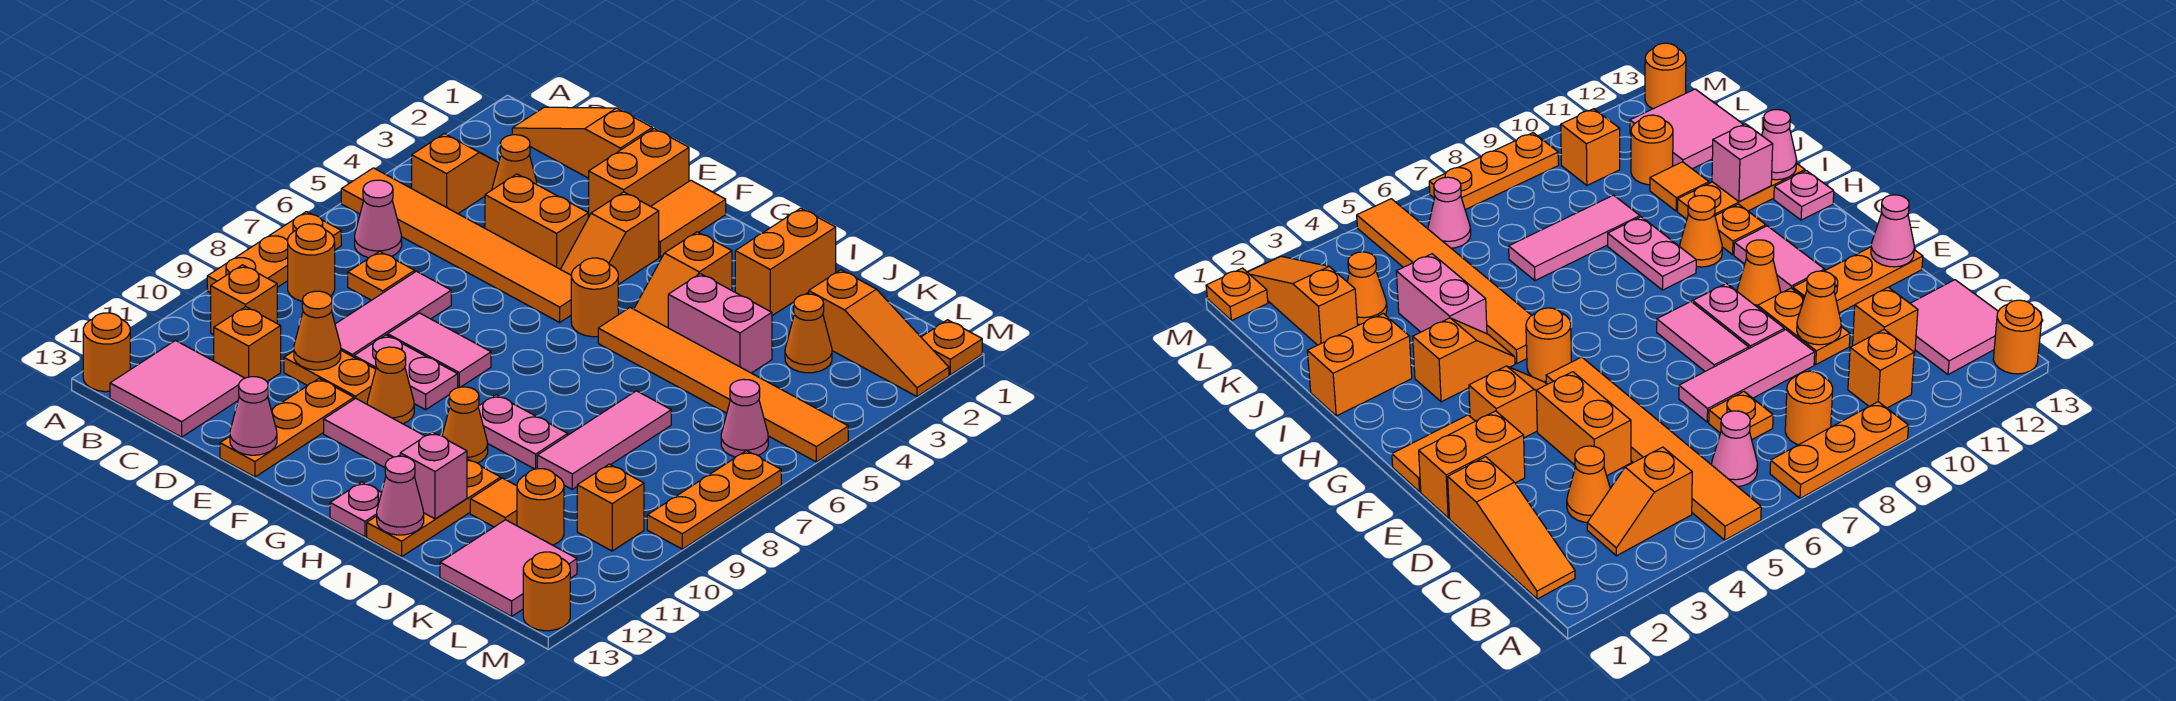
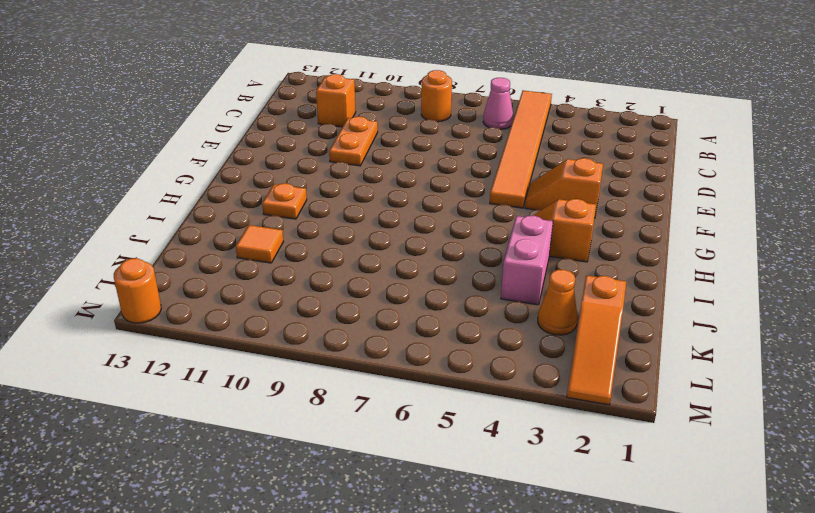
none -> orange plate A7:A9 level 1
none -> orange round brick A13 level 1
none -> orange slope B1:D1 level 1 top D
none -> orange slope B3:B4 level 1 top 4

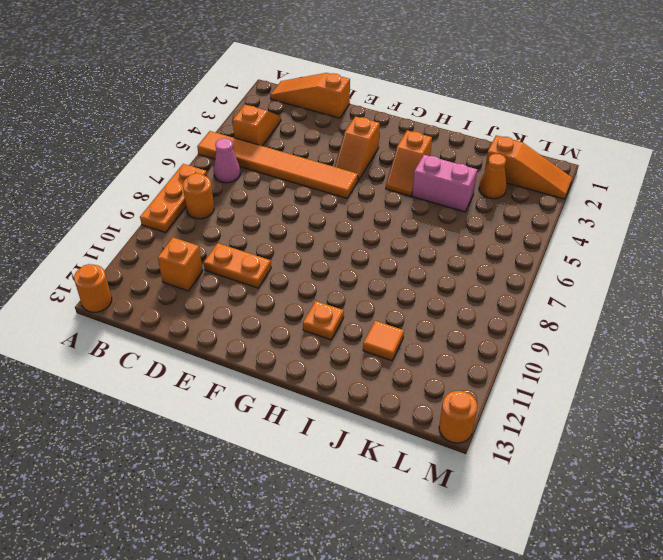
none -> orange brick B10 level 1
none -> pink tile B12:C13 level 1
none -> orange cone C3 level 1
none -> orange plate C7 level 1

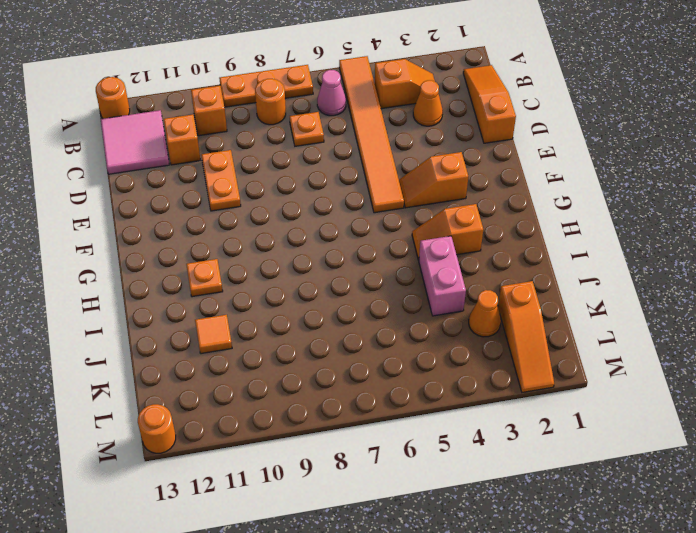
none -> orange brick D4:E4 level 1
none -> pink tile D7:D9 level 1
none -> orange brick E1:E2 level 1
none -> pink tile E8:F8 level 1

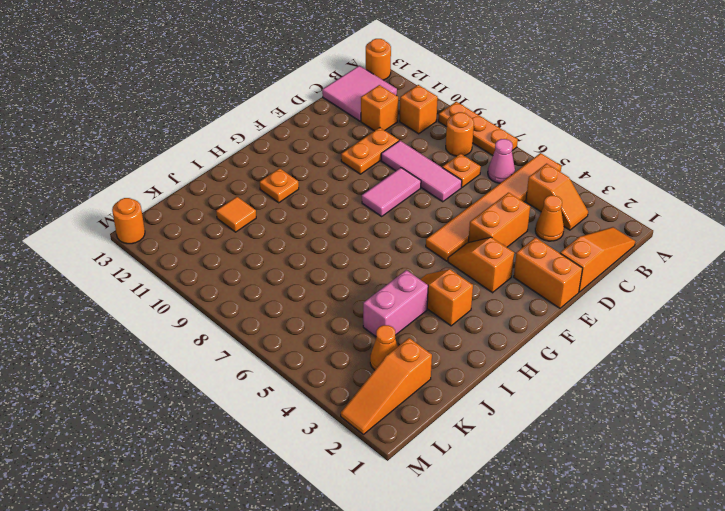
none -> pink plate E9:F9 level 1
none -> orange plate E11:E13 level 1
none -> orange tile F1:F2 level 1
none -> orange cone F10 level 1

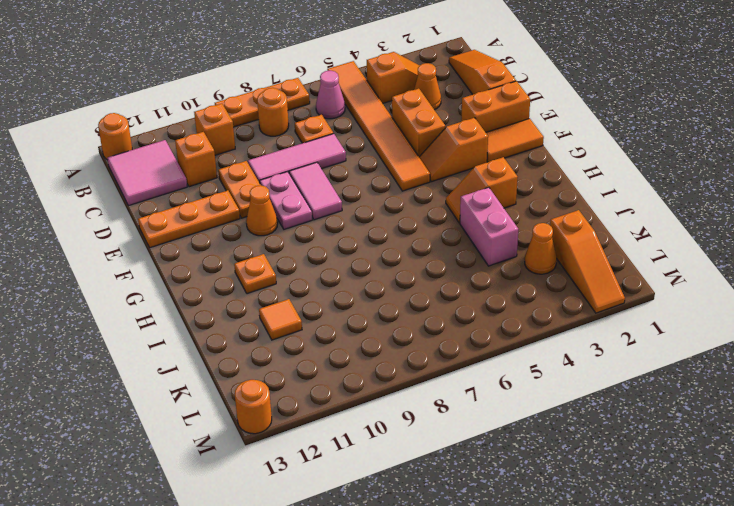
none -> pink tile F11:G11 level 1
none -> orange round brick G5 level 1
none -> orange tile H5:M5 level 1
none -> pink plate H9:I9 level 1

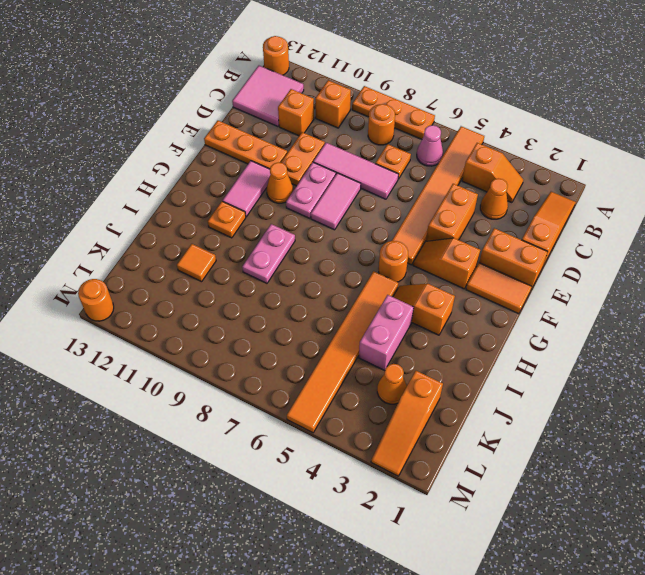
none -> orange cone H10 level 1
none -> pink plate H13 level 1
none -> orange brick I1:I2 level 1
none -> orange plate I11:I13 level 1

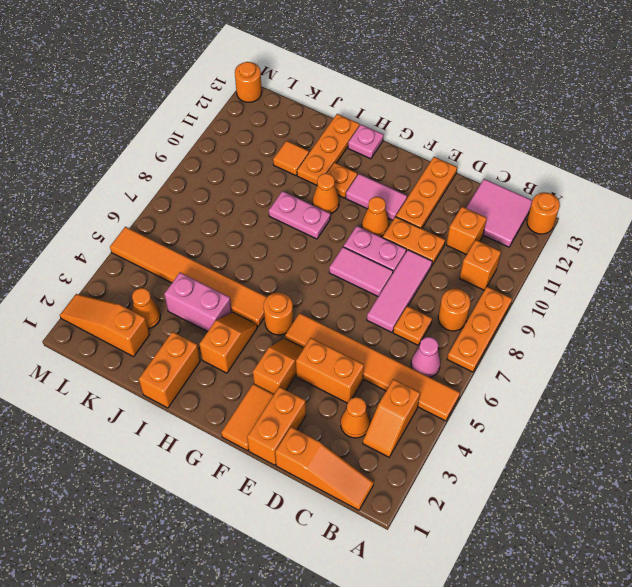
none -> pink tile J7:J9 level 1
none -> orange round brick K11 level 1
none -> pink tile K12:L13 level 1
none -> pink cone L6 level 1

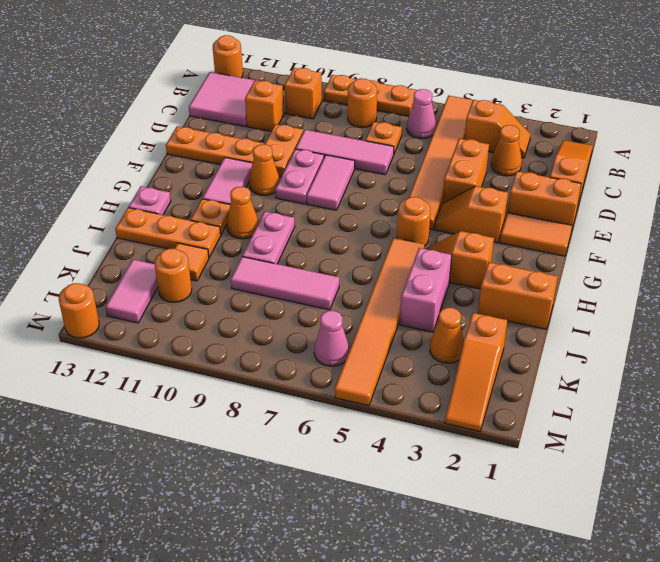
pink tile K12:L12 level 1 -> pink tile K12:L13 level 1
none -> orange brick L10 level 1
none -> orange plate M1 level 1
none -> orange plate M7:M9 level 1
none -> orange cone D10 level 2

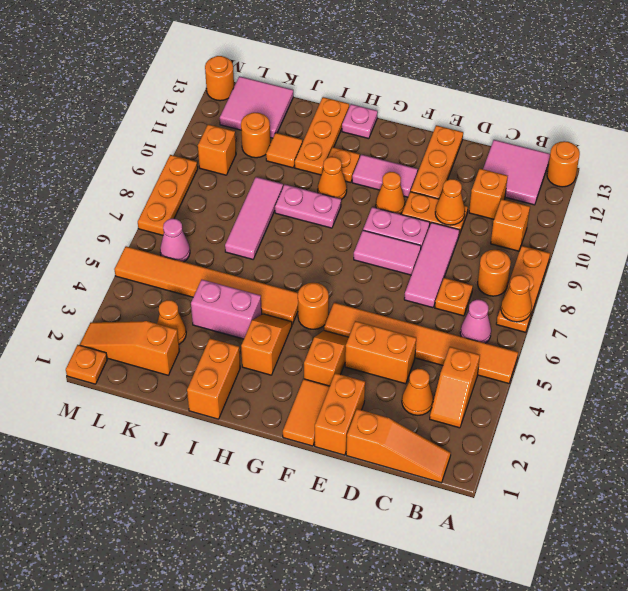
orange cone A7 level 2 -> none
none -> pink cone E13 level 2
none -> pink brick I12 level 2
none -> pink cone I13 level 2

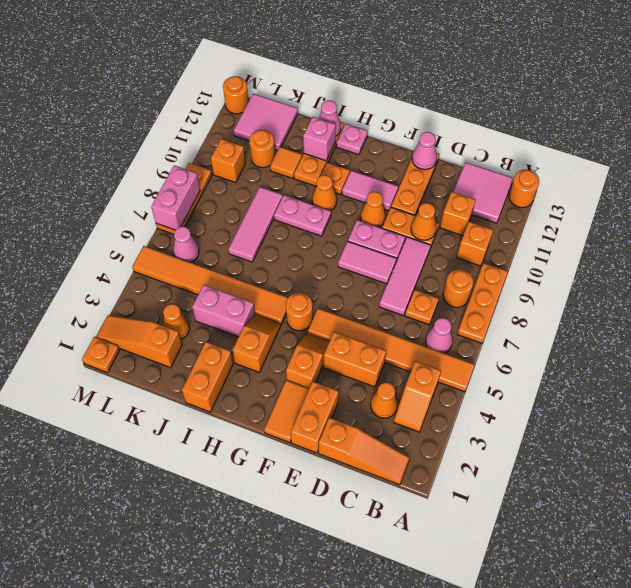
pink brick M7:M8 level 2 -> none

